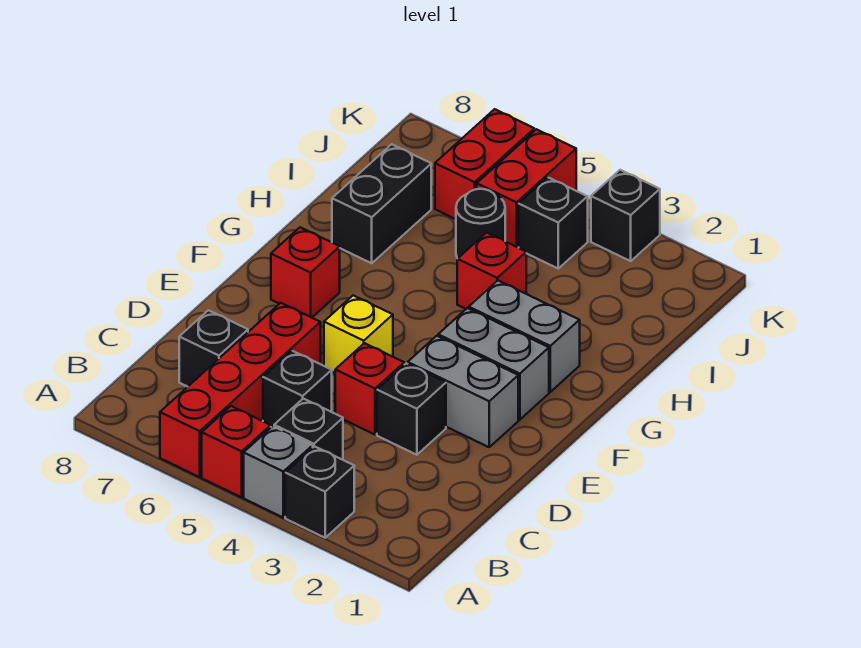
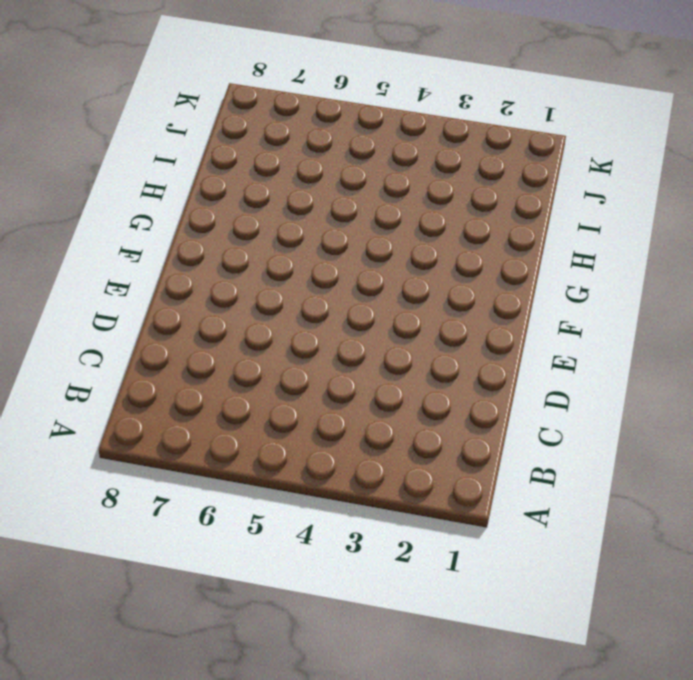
none -> black brick A3 level 1
none -> grey brick A4 level 1
none -> red brick A5 level 1

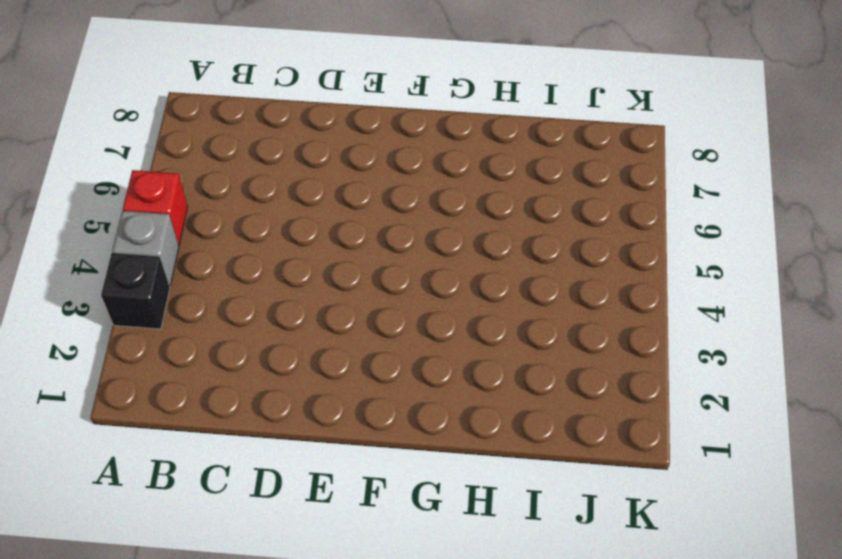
none -> red brick A6:D6 level 1
none -> black brick B4 level 1
none -> black brick C5 level 1

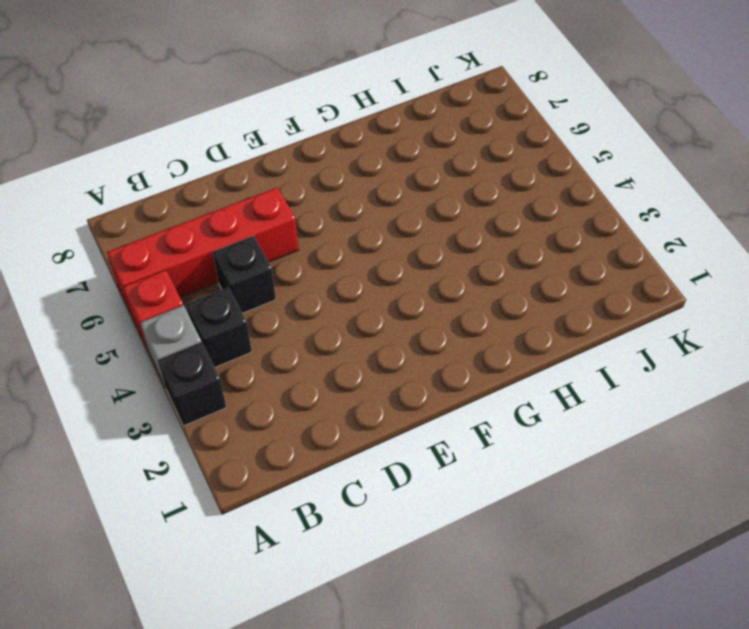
none -> black brick C7 level 1
none -> black brick D3 level 1
none -> red brick D4 level 1

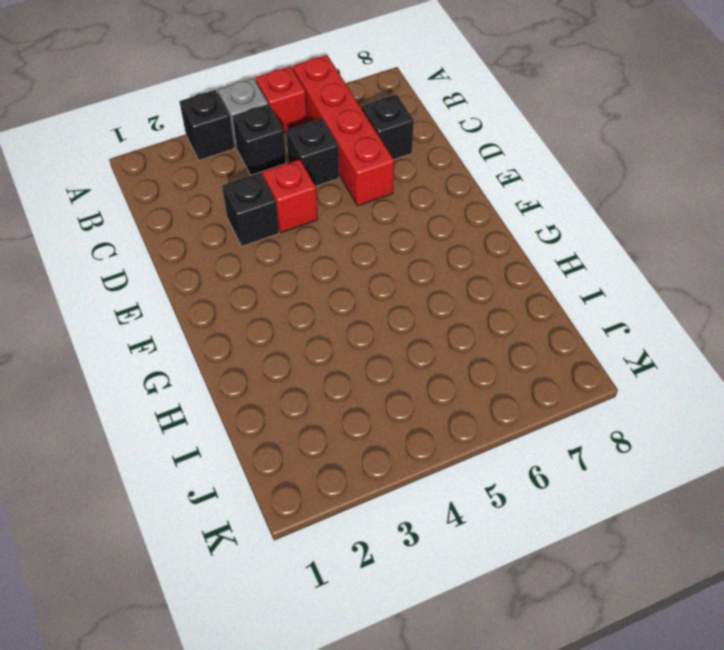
none -> grey brick E2:E3 level 1
none -> yellow brick E5 level 1
none -> grey brick F2:F3 level 1

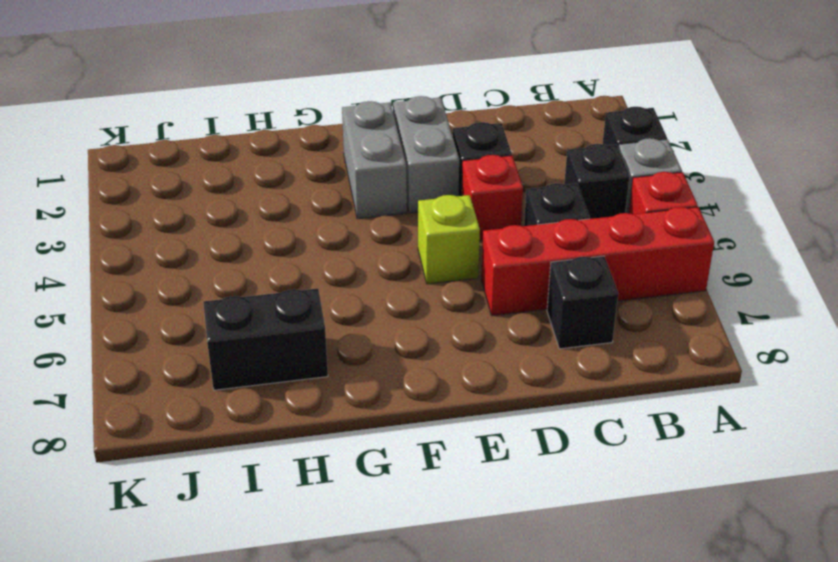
lime brick E5 level 1 -> yellow brick E5 level 1
none -> red brick F7 level 1
none -> grey brick G2:G3 level 1
none -> red brick H4 level 1

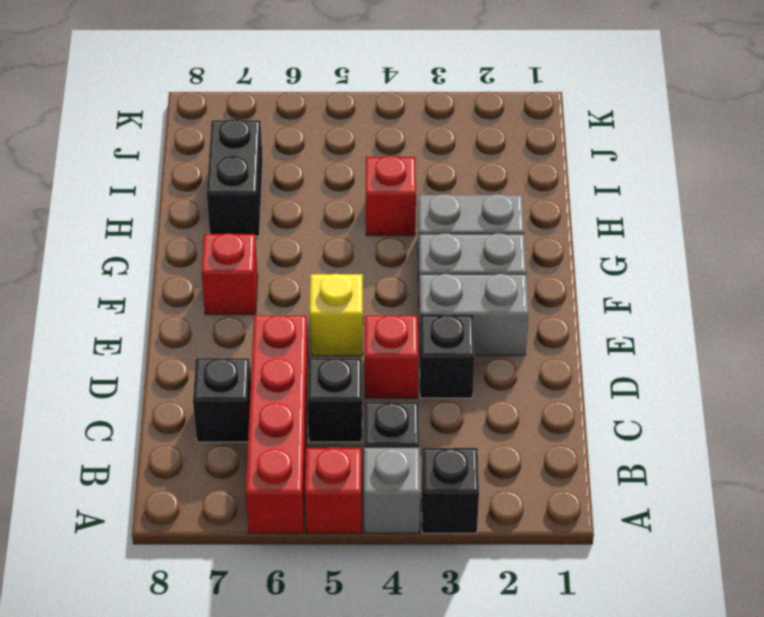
none -> black round brick I5 level 1
none -> black brick J4 level 1
none -> red brick J5:K5 level 1

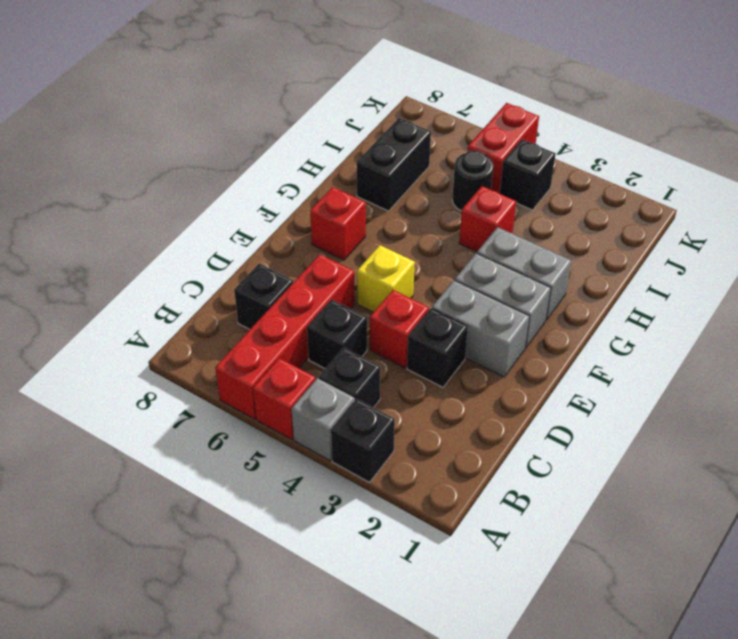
none -> red brick J6:K6 level 1
none -> black brick K3 level 1

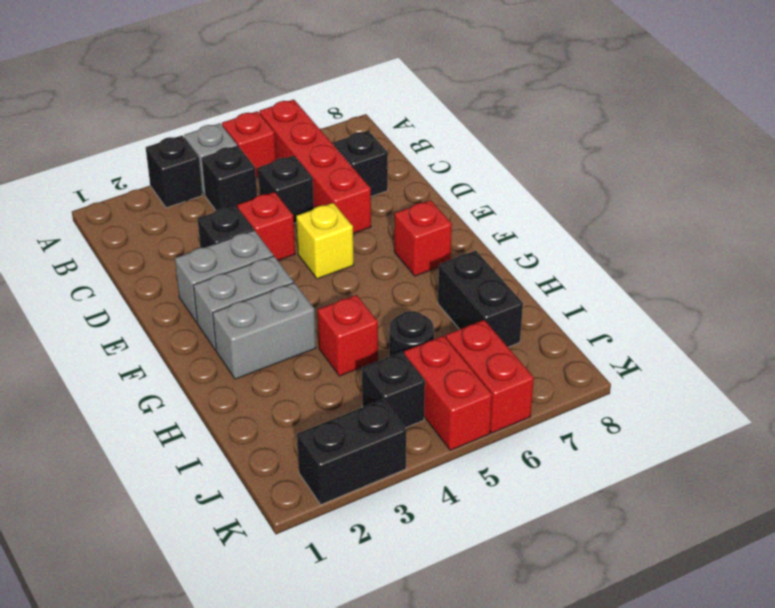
black brick K2:K3 level 1 -> black brick K3 level 1

